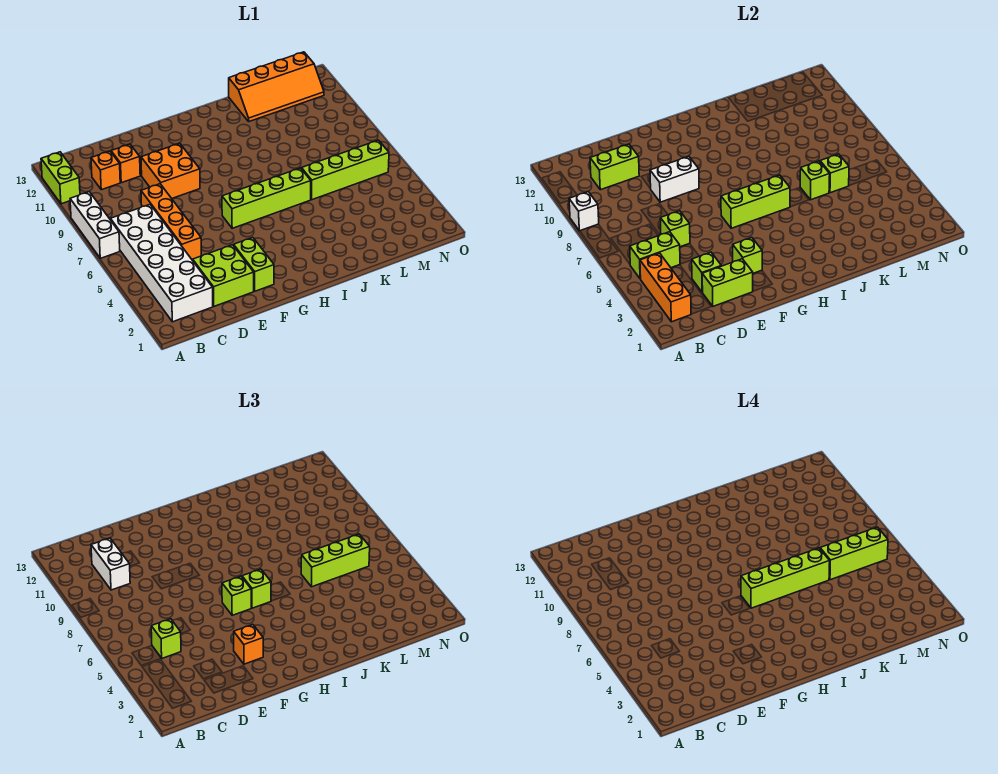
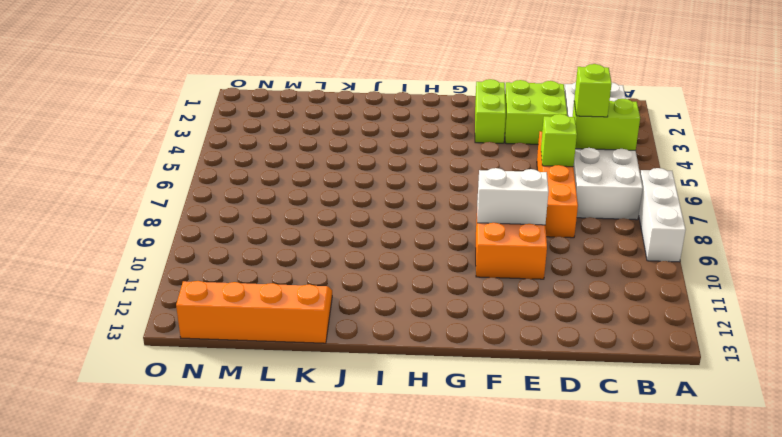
none -> lime brick A11:A12 level 1
none -> orange brick C11 level 1
none -> orange brick D11 level 1
none -> lime brick G6:J6 level 1

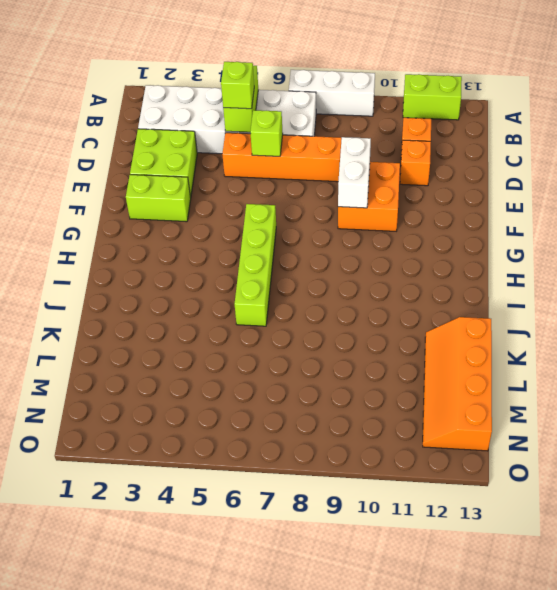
none -> lime brick K6:N6 level 1
none -> white brick A9 level 2
none -> orange brick B2:B4 level 2
none -> lime brick C11:D11 level 2

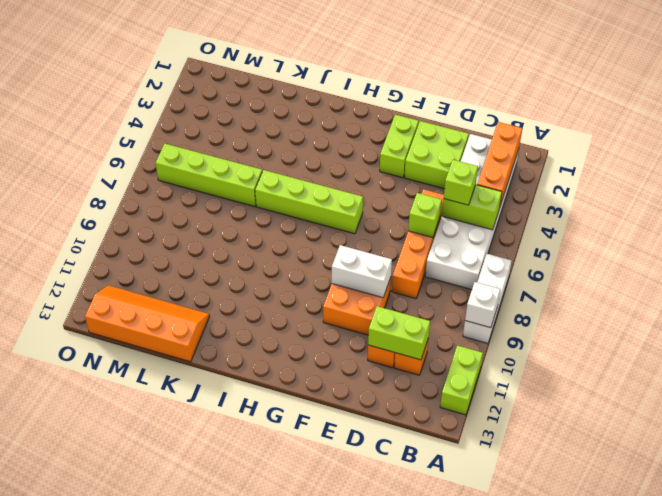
none -> lime brick D2:E2 level 2
none -> lime brick D3 level 2
none -> lime brick F3 level 2
none -> lime brick G6:I6 level 2

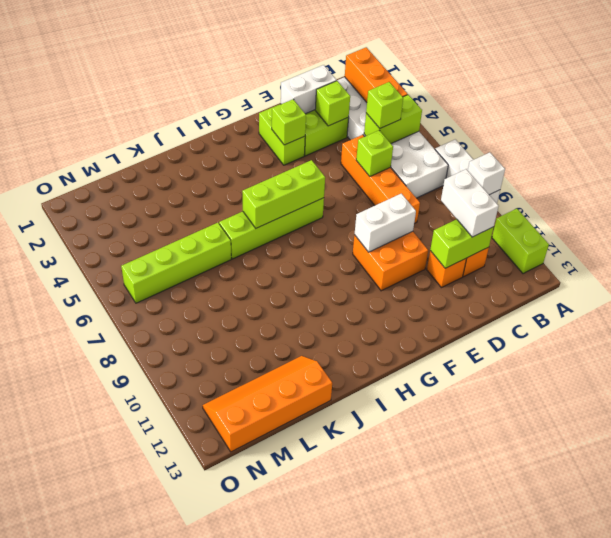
white brick D2:E2 level 2 -> lime brick D2:E2 level 2
none -> lime brick K6 level 2
none -> lime brick L6 level 2
none -> orange brick F3 level 3
none -> lime brick G6 level 3

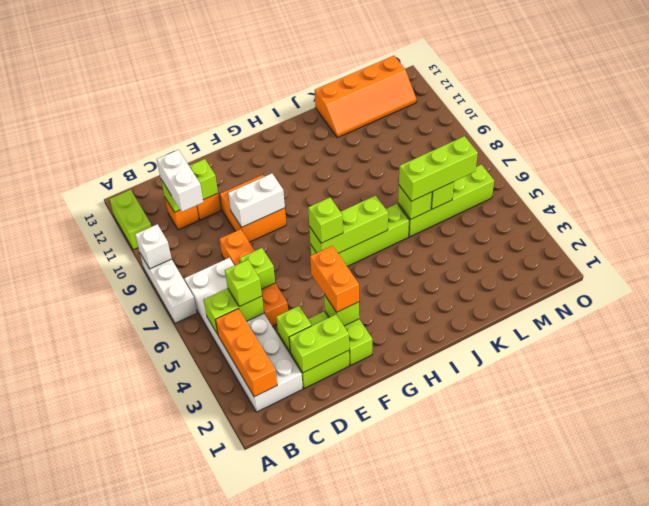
orange brick F3:F4 level 3 -> orange brick F3 level 3
none -> lime brick H6 level 3
none -> lime brick H6:K6 level 4
none -> lime brick L6:N6 level 4

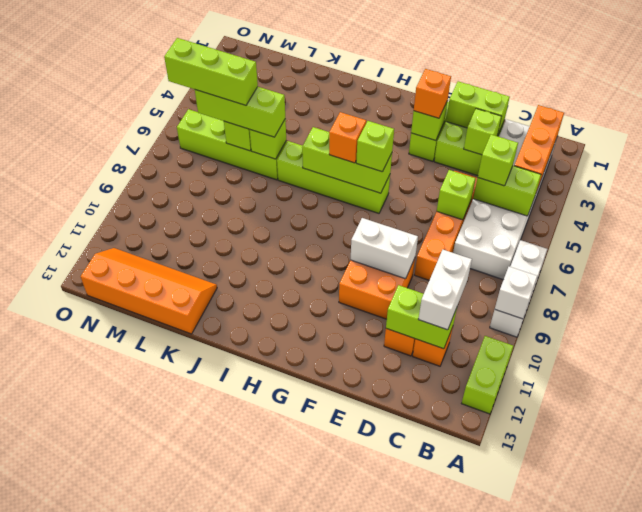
orange brick H6 level 3 -> lime brick H6 level 3
none -> lime brick H6:K6 level 4

